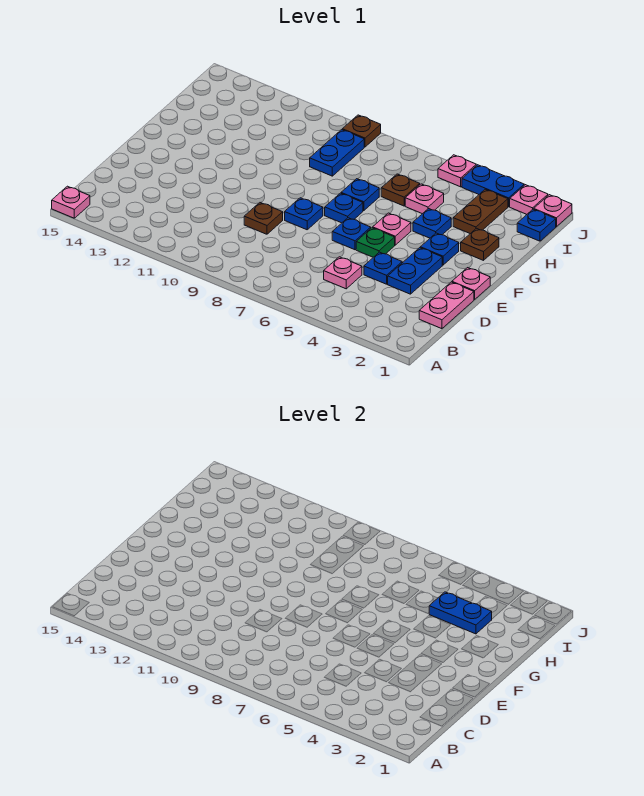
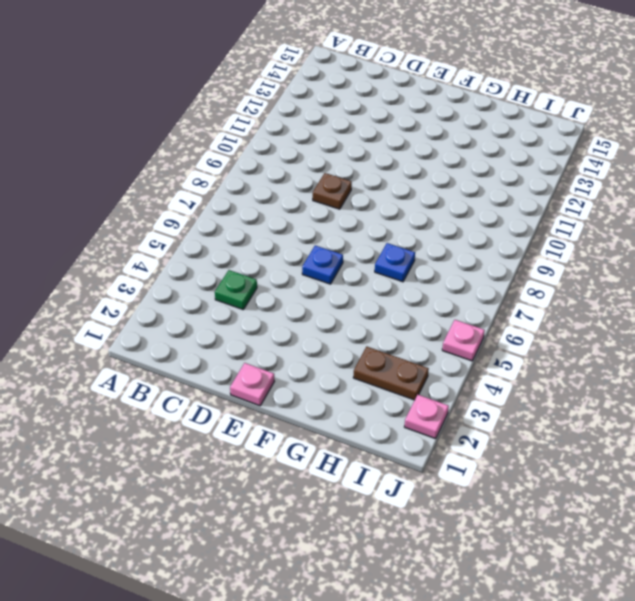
green plate C4 level 1 -> green plate E5 level 1
none -> pink plate A15 level 1
none -> pink plate C1:D1 level 1
none -> pink plate C5 level 1

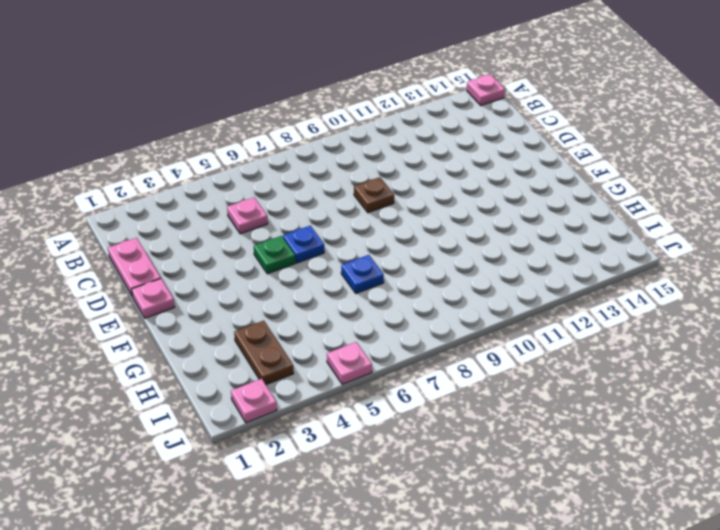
none -> blue plate D3:E3 level 1
none -> blue plate D4 level 1
none -> blue plate E8 level 1

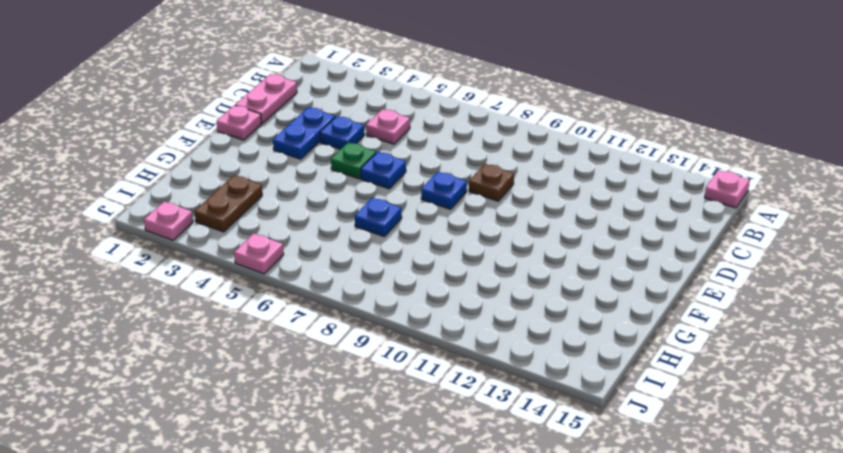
none -> blue plate F3 level 1
none -> pink plate F5 level 1
none -> blue plate F7 level 1

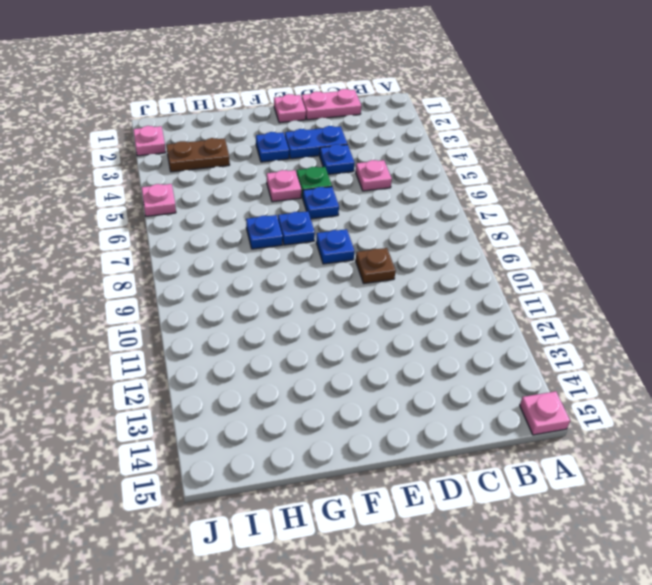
none -> brown plate G2 level 1
none -> blue plate G4 level 1
none -> pink plate H5 level 1

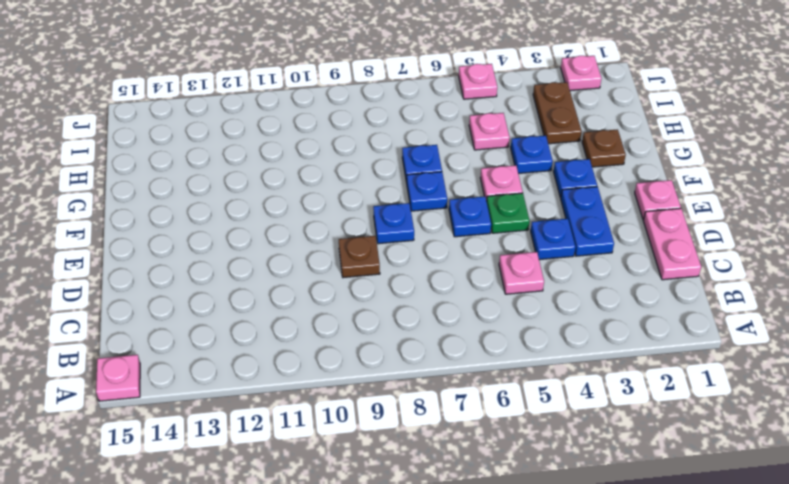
none -> brown plate H6 level 1
none -> blue plate H9:I9 level 1
none -> blue plate I1 level 1

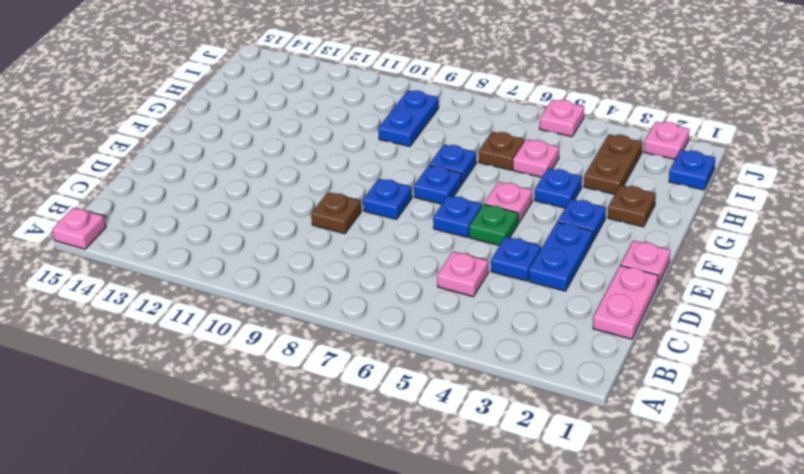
none -> pink plate J1 level 1
none -> blue plate J3:J4 level 1
none -> brown plate J9 level 1

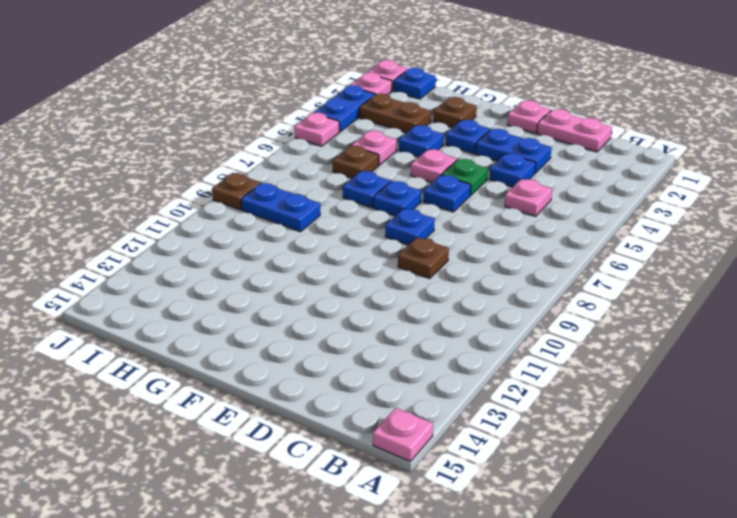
none -> blue plate H3:H4 level 2

